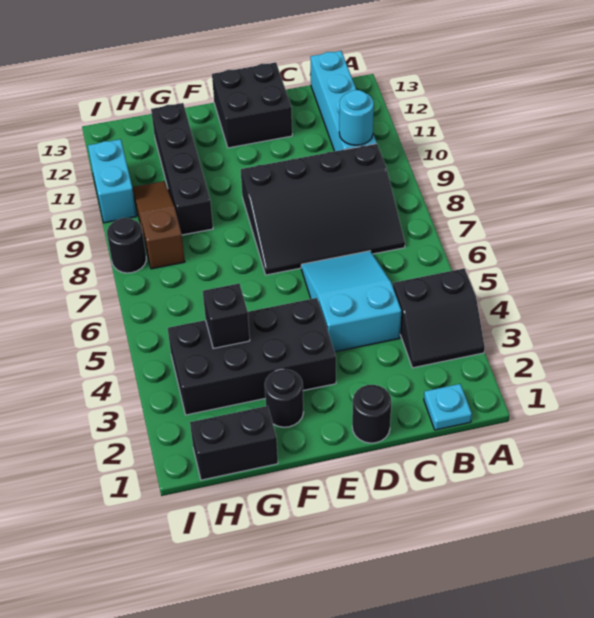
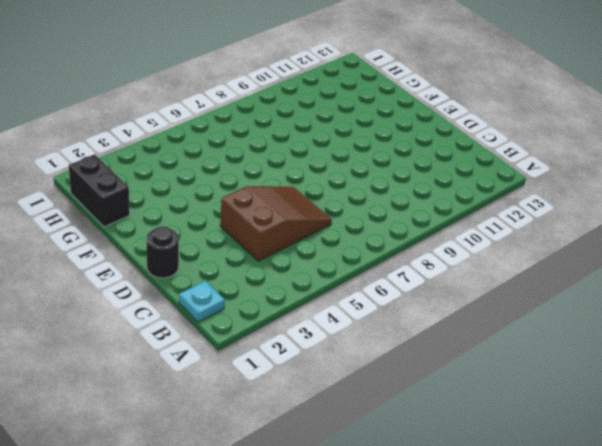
brown slope C4:D6 level 1 top 4 -> cyan slope C4:D6 level 1 top 4
none -> black slope A3:B4 level 1 top 4
none -> black slope B7:E9 level 1 top 9
none -> cyan brick B10:B13 level 1

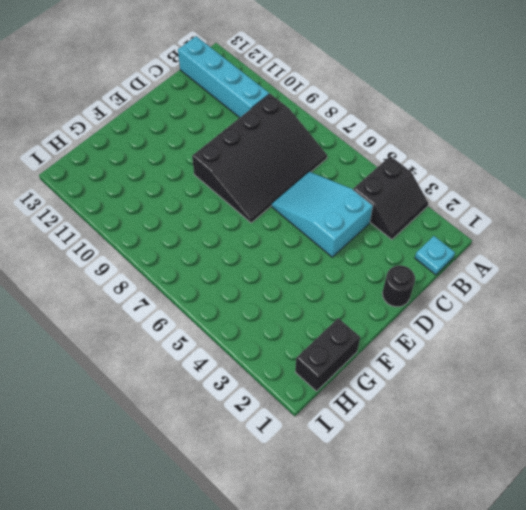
none -> black brick D12:E13 level 1
none -> black brick E3:H4 level 1
none -> black round brick F2 level 1

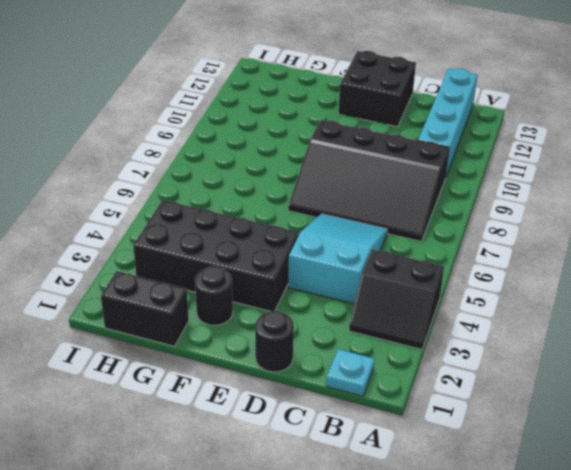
none -> black brick G9:G12 level 1
none -> brown slope H8:H10 level 1 top 8
none -> black round brick I8 level 1

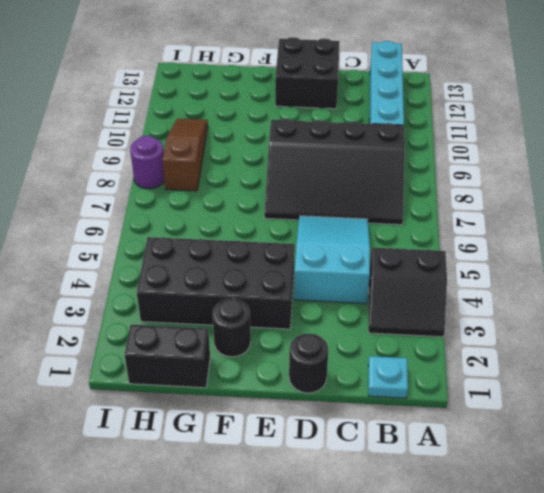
purple round brick I8 level 1 -> black round brick I8 level 1
none -> black brick G9:G12 level 1
none -> cyan brick I10:I11 level 1
none -> cyan round brick B10 level 2

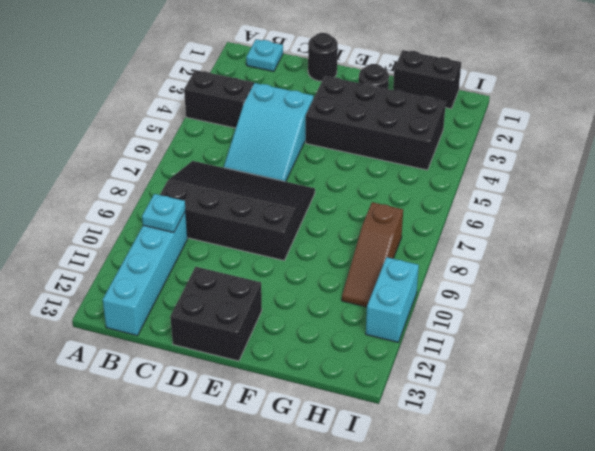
cyan plate B10 level 2 -> cyan round brick B10 level 2
none -> black brick G9:G12 level 1
none -> black round brick I8 level 1
none -> black brick G4 level 2

